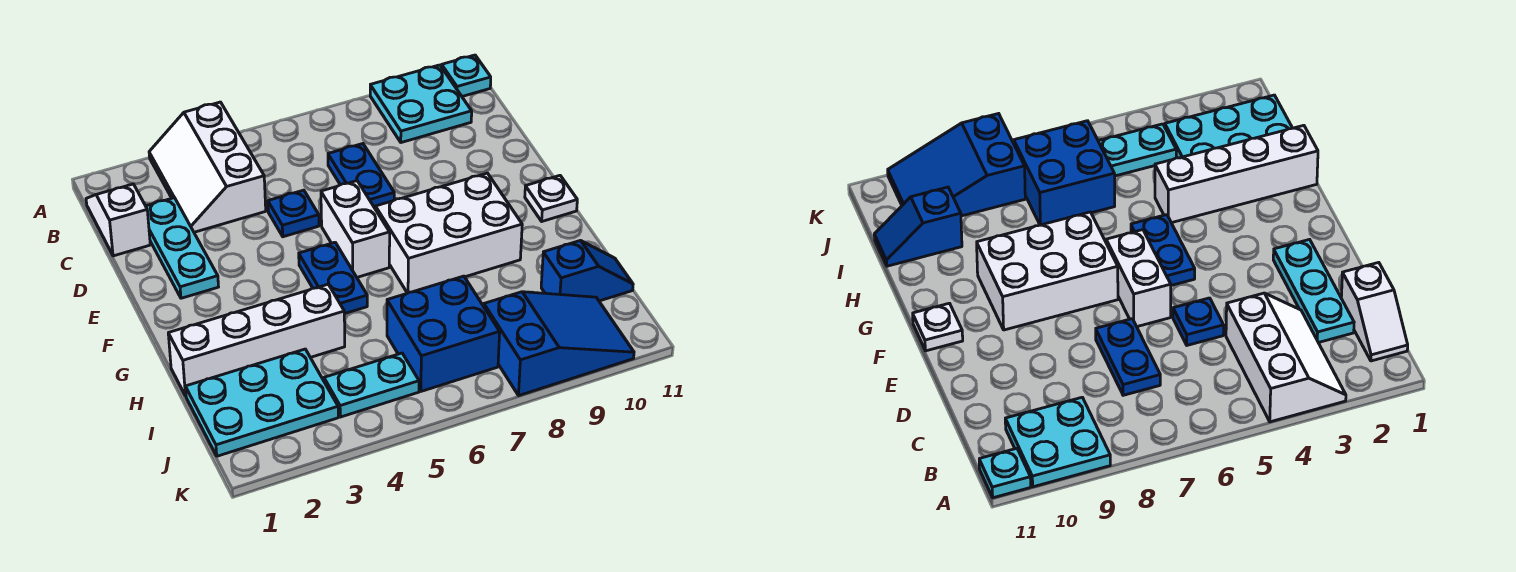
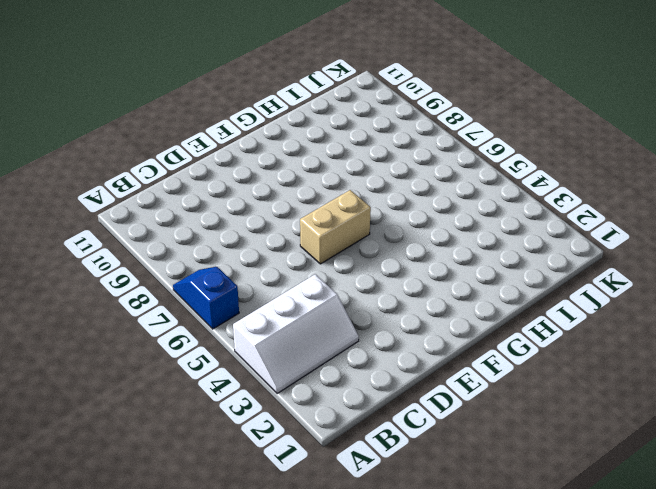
blue slope A6:A7 level 1 top 6 -> blue slope I10:I11 level 1 top 10
tan brick E6:F6 level 1 -> white brick E6:F6 level 1
none -> cyan plate A9:B10 level 1
none -> cyan plate A11 level 1
none -> white slope B1:C1 level 1 top C

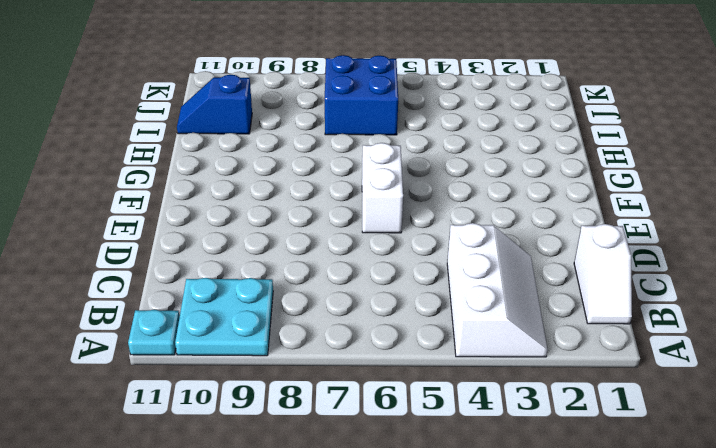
none -> cyan plate C2:E2 level 1
none -> blue plate C7:D7 level 1
none -> blue plate D5 level 1

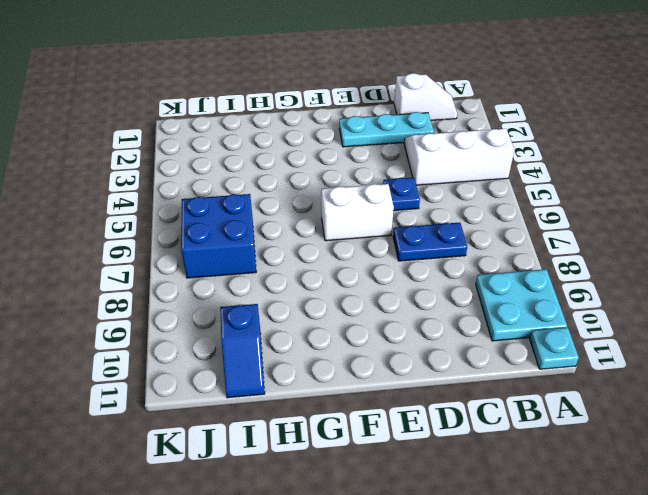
none -> blue plate F5:G5 level 1
none -> white brick F7:G9 level 1
none -> white plate F11 level 1

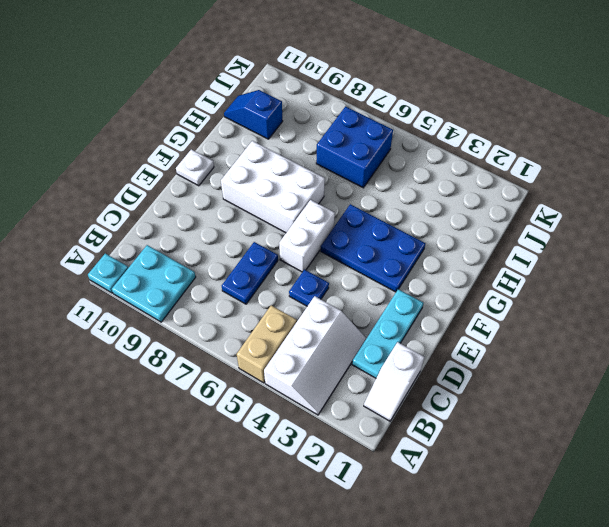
tan brick A5:B5 level 1 -> none
blue plate F3:G5 level 1 -> blue plate F5:G5 level 1
none -> white brick H1:H4 level 1
none -> cyan plate I1:J3 level 1
none -> cyan plate J4:J5 level 1

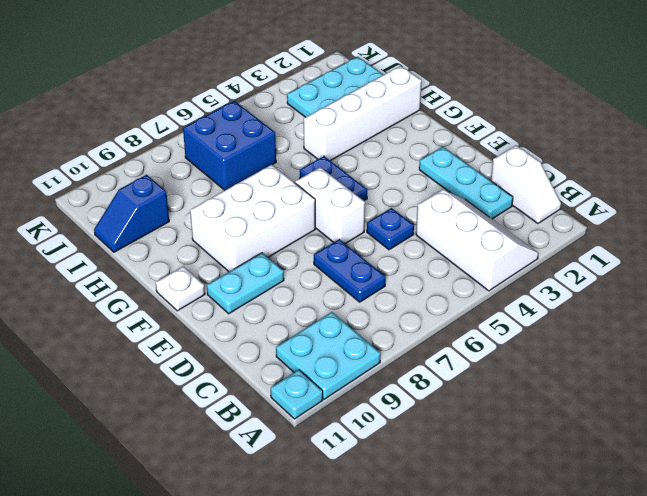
cyan plate E9:E10 level 1 -> cyan plate J4:J5 level 1
none -> blue slope J8:K10 level 1 top 8

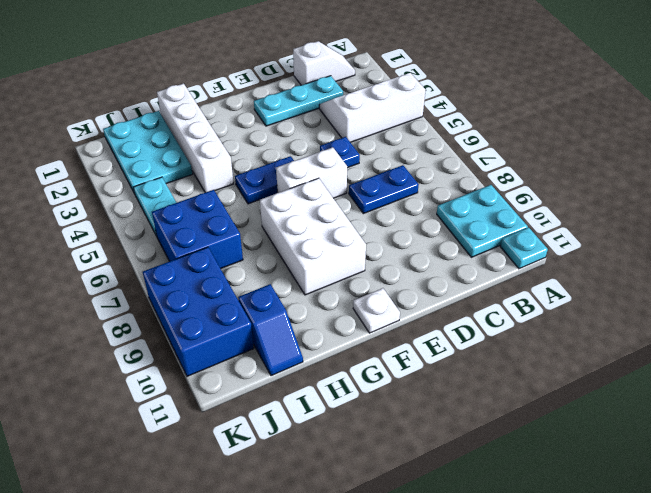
blue brick J8:K10 level 1 -> blue slope J8:K10 level 1 top 8

